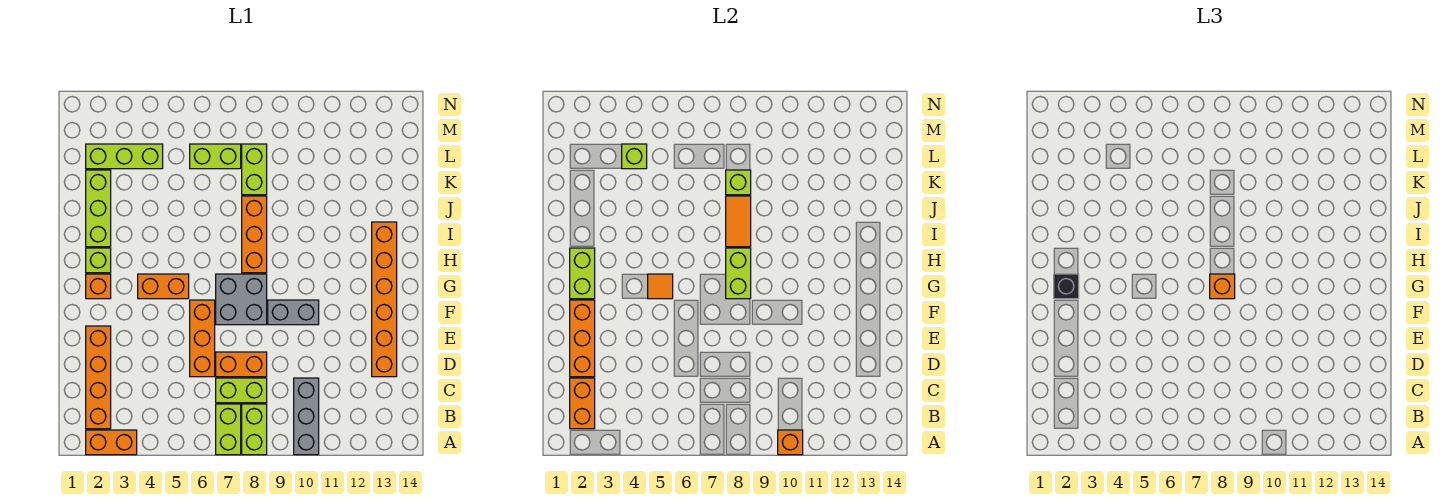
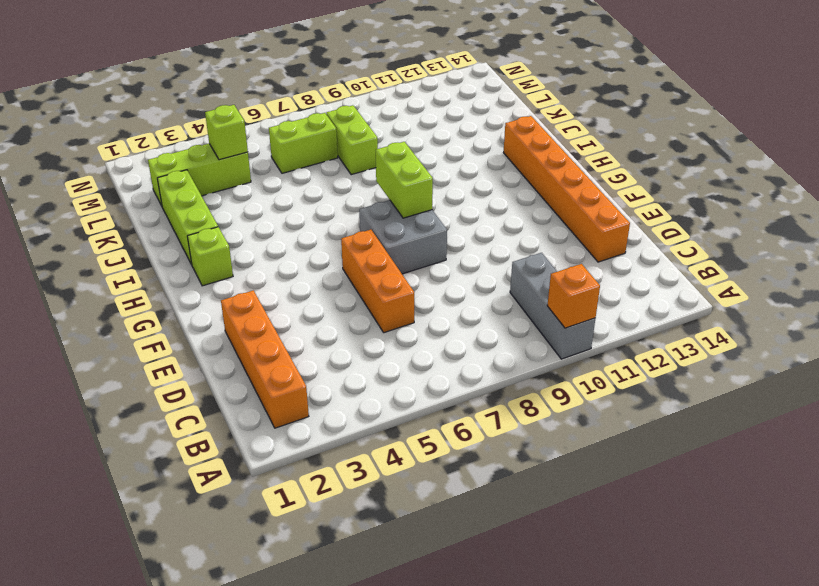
none -> orange brick A2:A3 level 1
none -> lime brick A7:B7 level 1
none -> lime brick A8:B8 level 1
none -> lime brick C7:C8 level 1

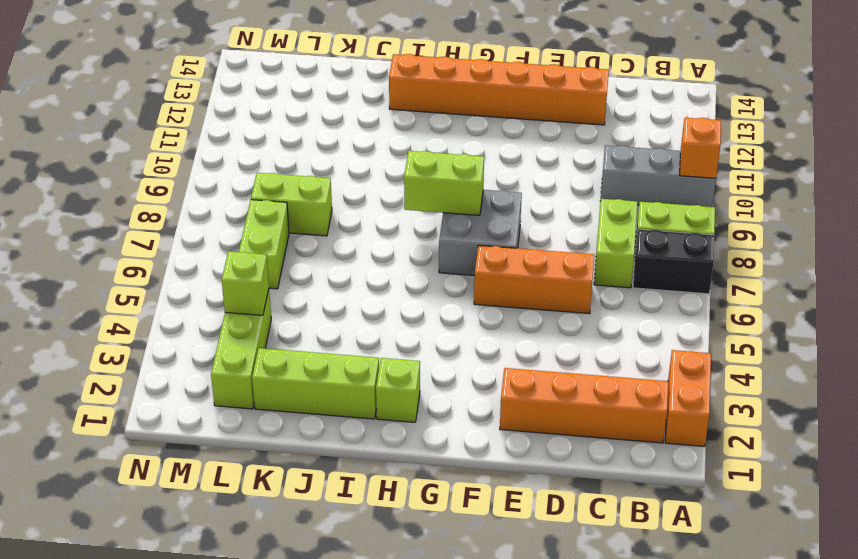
black brick A7:B7 level 1 -> lime brick A7:B7 level 1
none -> orange brick D7:D8 level 1
none -> grey brick F9:F10 level 1
none -> orange brick G2 level 1
none -> orange brick G4:G5 level 1

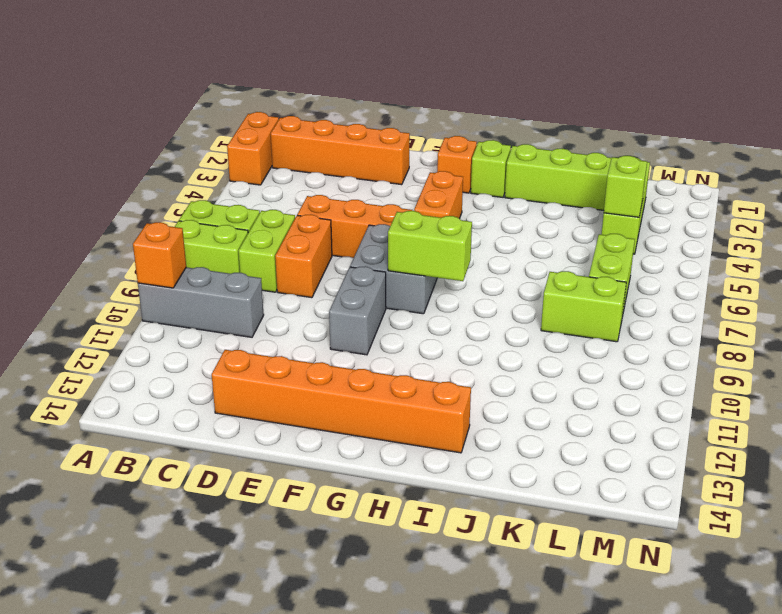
none -> orange brick H8:J8 level 1
none -> orange brick B2:C2 level 2
none -> orange brick D2:F2 level 2
none -> lime brick G2:H2 level 2

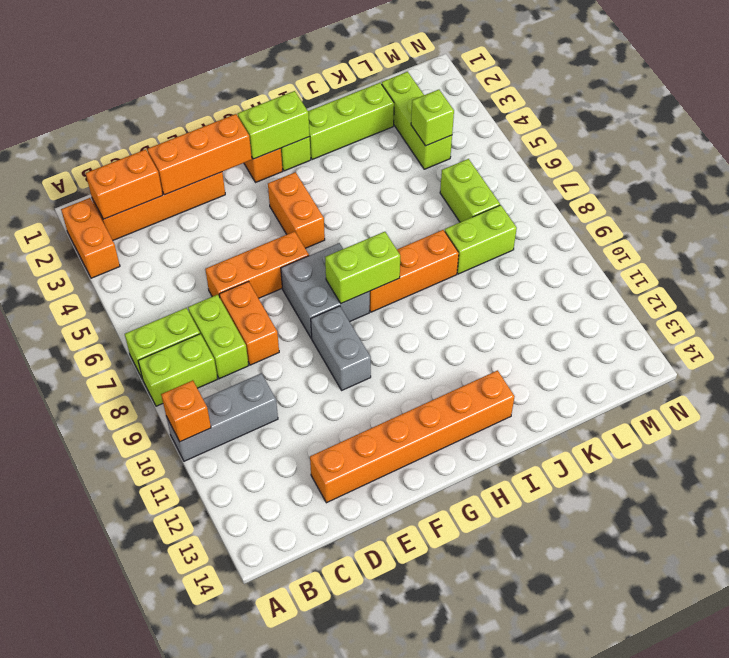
none -> orange tile G5 level 2
none -> orange tile I8:J8 level 2
none -> lime brick K8 level 2
none -> black brick G2 level 3

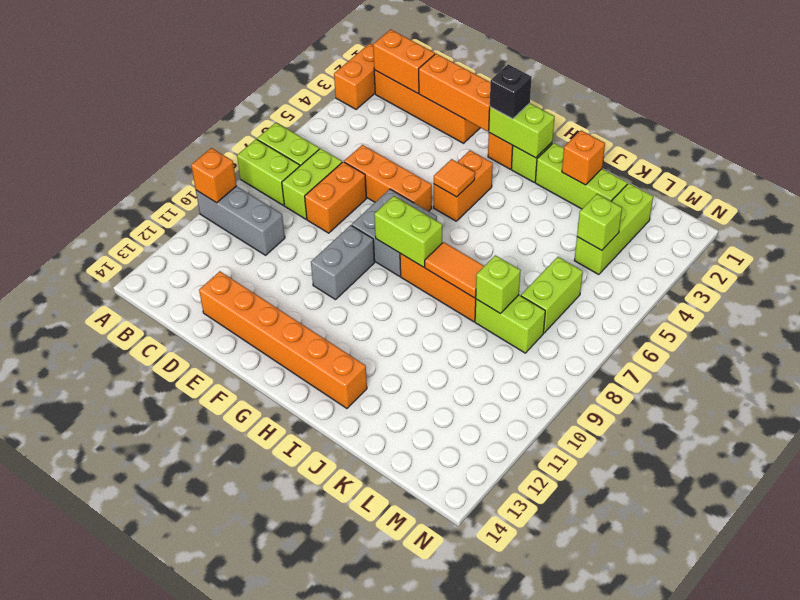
orange brick J2 level 2 -> orange brick G8 level 3

